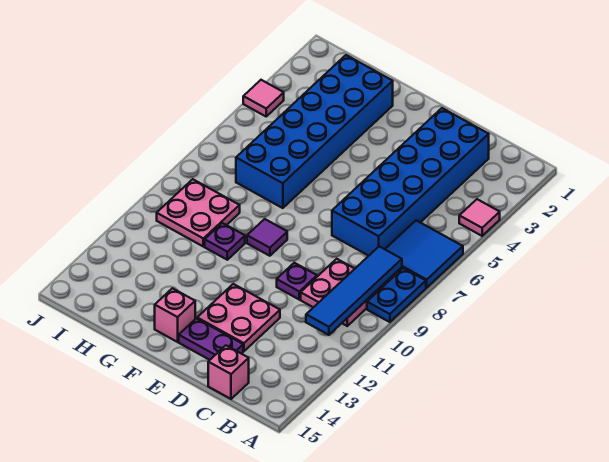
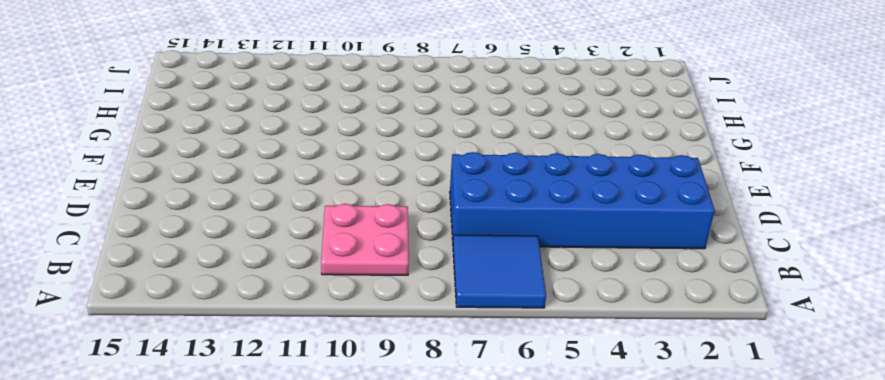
none -> pink tile A4 level 1
none -> blue plate A8:A9 level 1
none -> pink brick C15 level 1

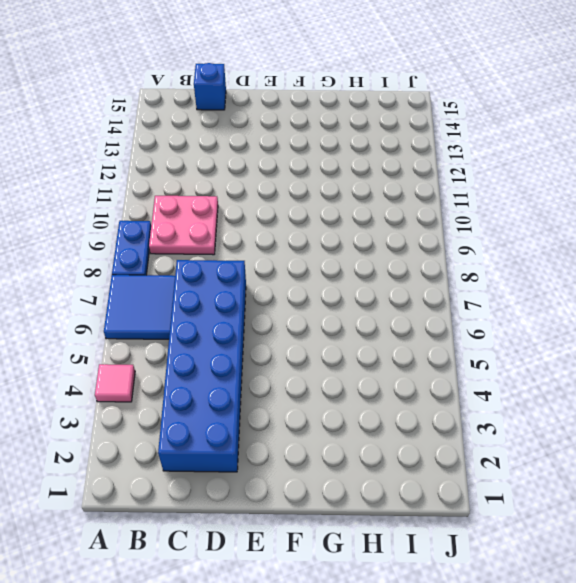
blue brick C15 level 1 -> pink brick C15 level 1
none -> purple plate D10 level 1
none -> pink plate D12:E13 level 1
none -> purple plate D14:E14 level 1

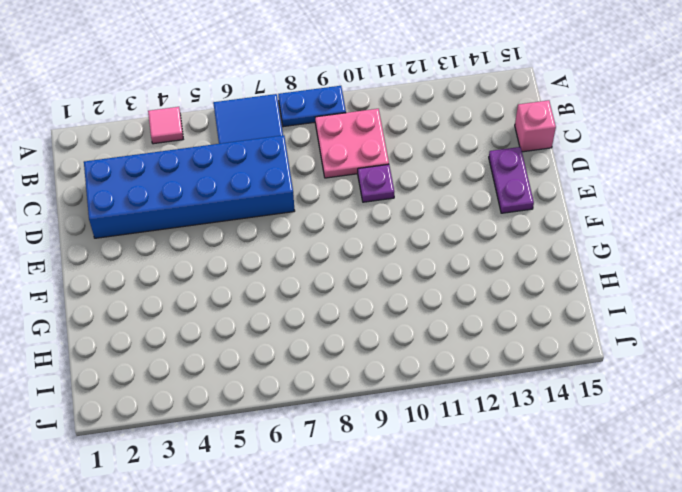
none -> pink plate D12:E13 level 1
none -> purple tile F9 level 1
none -> pink brick F14 level 1

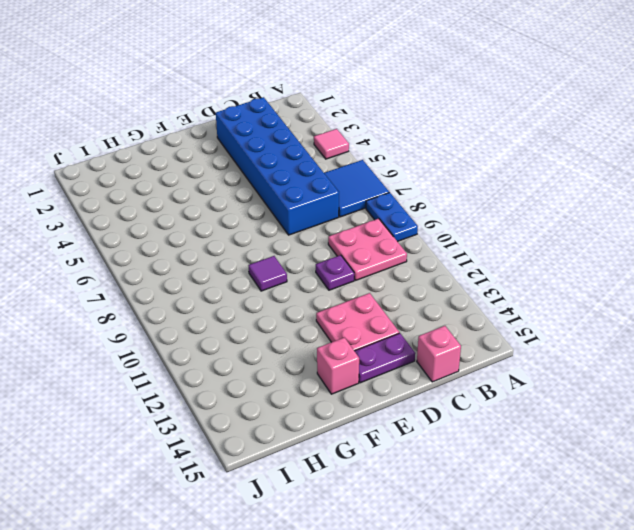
none -> blue brick G2:H7 level 1
none -> purple plate G10 level 1
none -> pink plate H9:I10 level 1

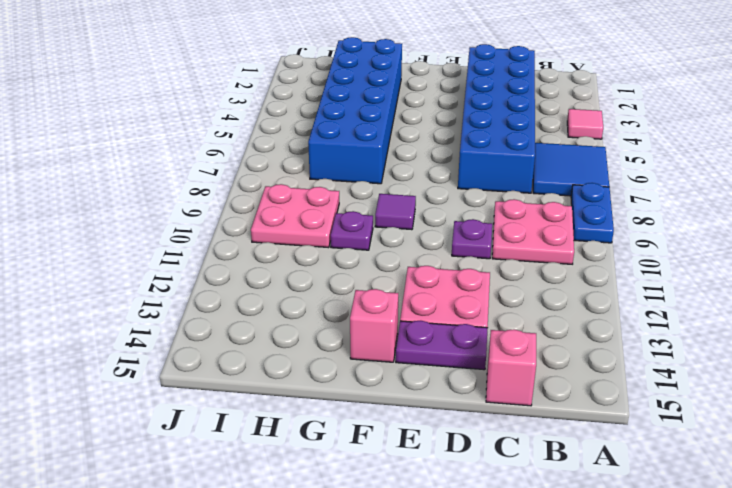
none -> pink tile J4 level 1
none -> blue tile B8:B11 level 2

